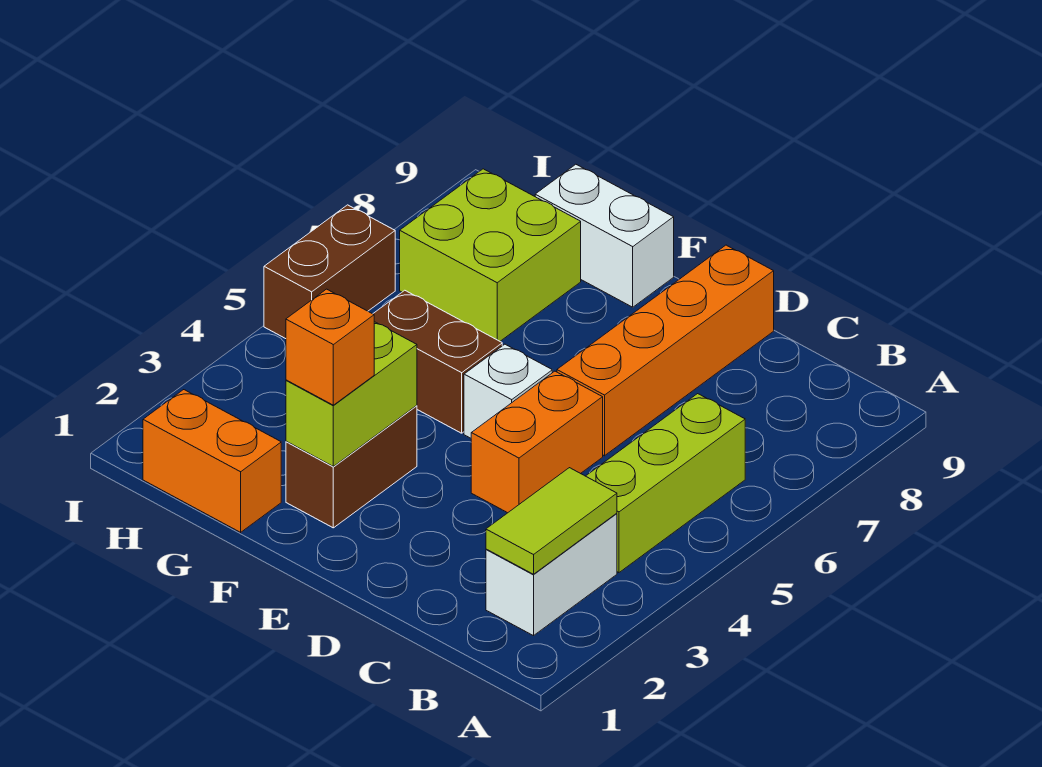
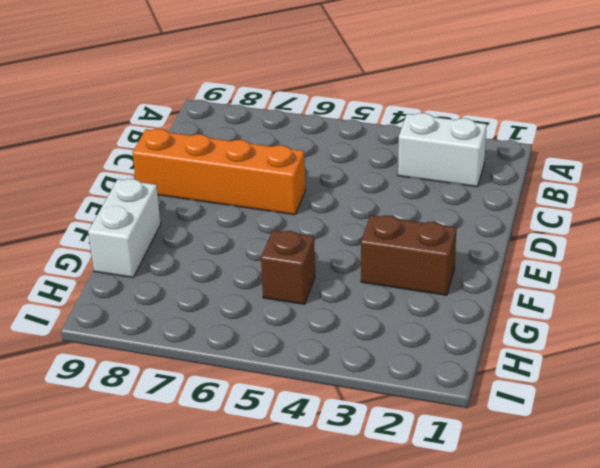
brown brick G5 level 1 -> brown brick F5:G5 level 1
none -> lime brick B4:B6 level 1
none -> orange brick D4:D5 level 1
none -> white brick E5 level 1

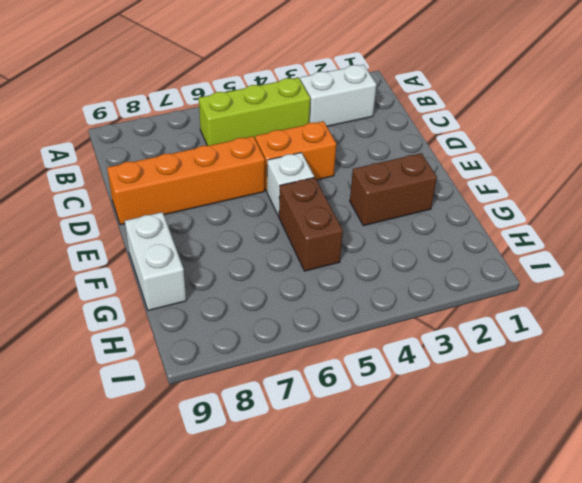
none -> orange brick G1:H1 level 1
none -> lime brick G7:H8 level 1
none -> brown brick I5:I6 level 1

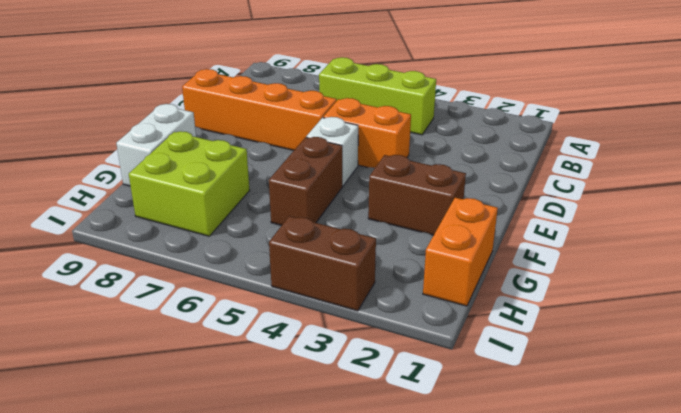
brown brick I3:I4 level 1 -> brown brick I5:I6 level 1
none -> white brick B2:B3 level 1
none -> lime tile B2:B3 level 2
none -> lime brick F2:F3 level 2

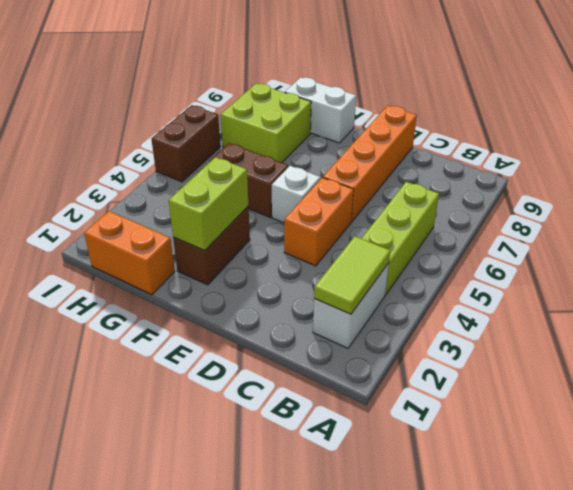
none -> orange brick F2 level 3

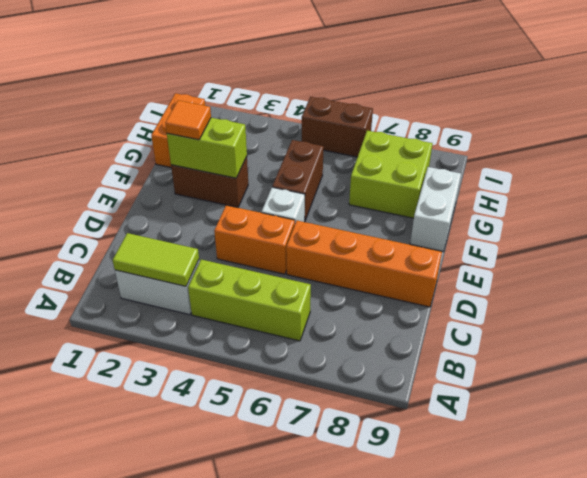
orange tile F2 level 3 -> orange brick F2 level 3

